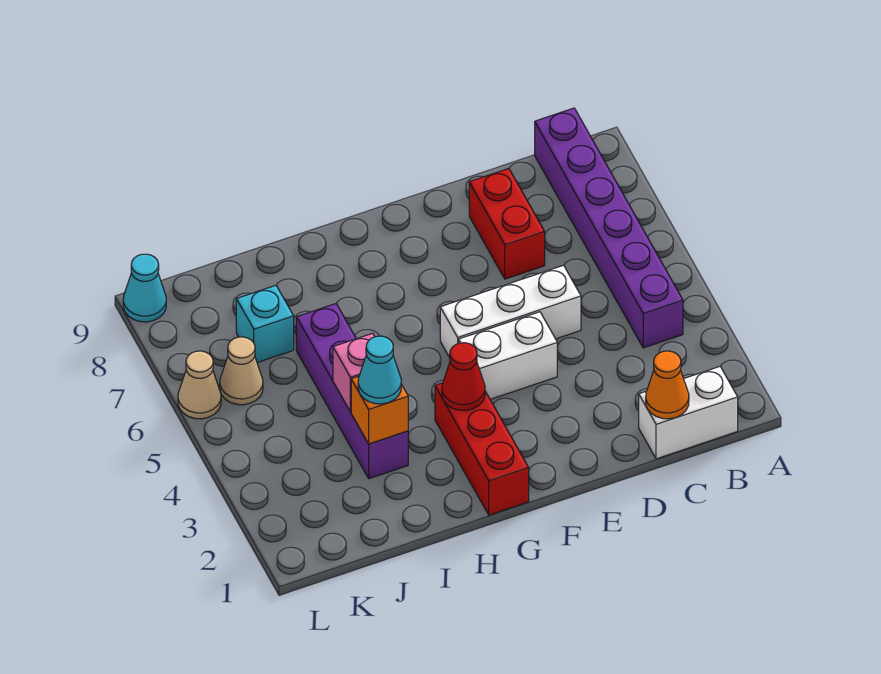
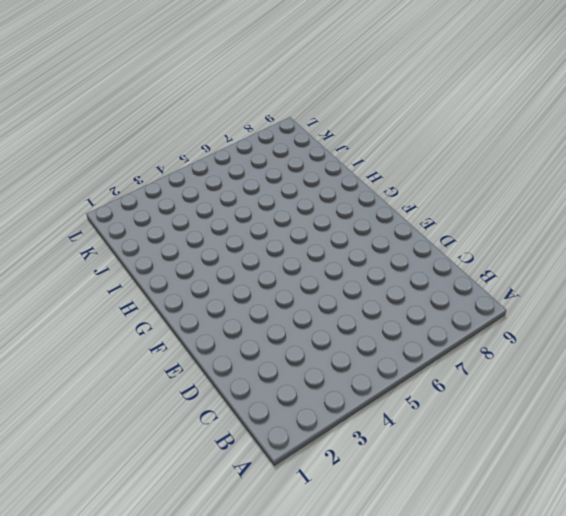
none -> white brick B1:C1 level 1
none -> purple brick B4:B9 level 1
none -> white brick D5:F5 level 1

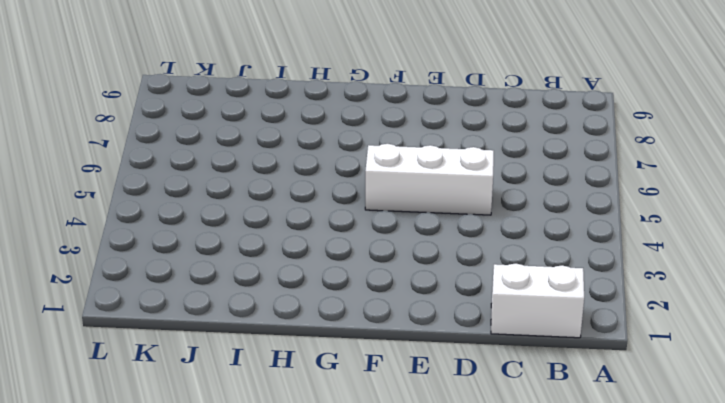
none -> purple brick B4:B9 level 1
none -> red brick D7:D8 level 1
none -> white brick E4:F4 level 1

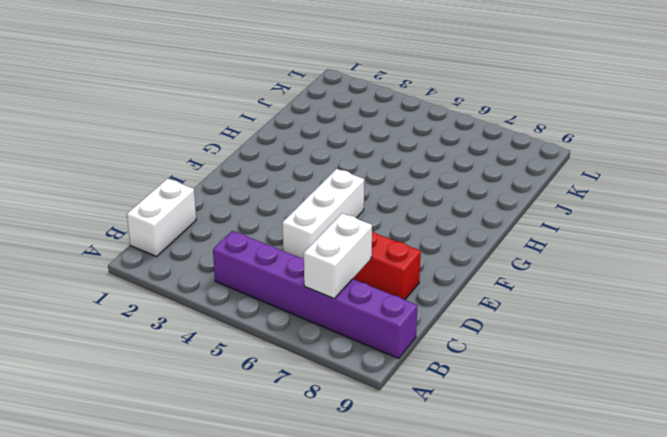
white brick B7:C7 level 2 -> white brick E4:F4 level 1
none -> red brick G1:G3 level 1
none -> purple brick I3:I6 level 1
none -> cyan brick J7 level 1

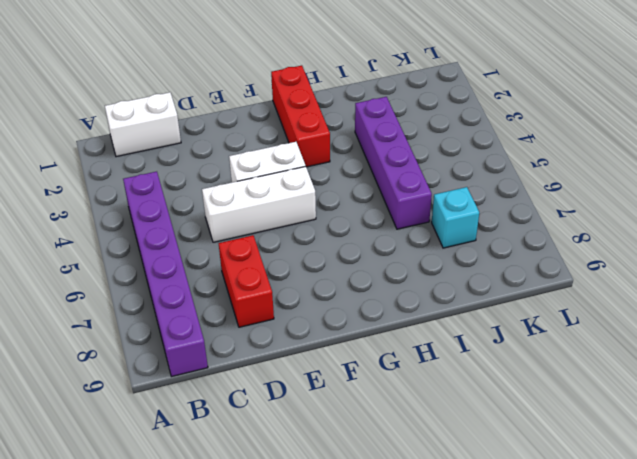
none -> tan cone K6 level 1
none -> tan cone L6 level 1
none -> cyan cone L9 level 1

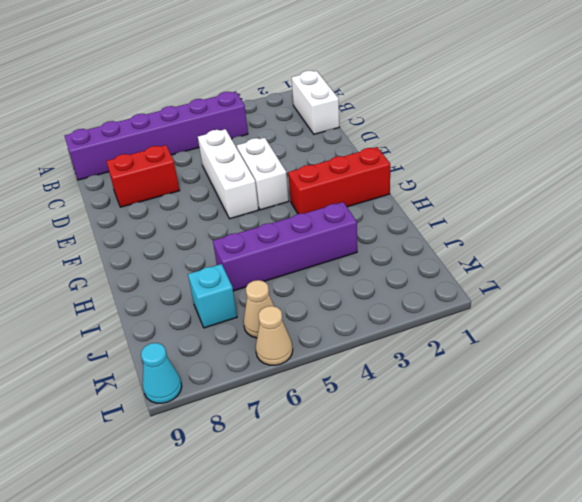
none -> orange cone C1 level 2
none -> red cone G3 level 2
none -> orange brick I3 level 2

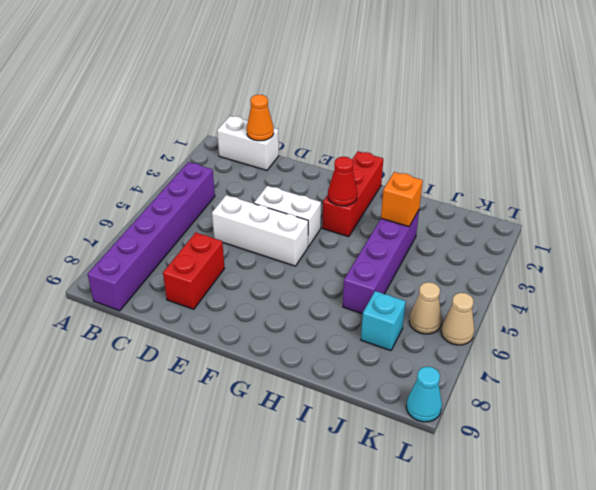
none -> pink brick I4 level 2
none -> cyan cone I3 level 3

